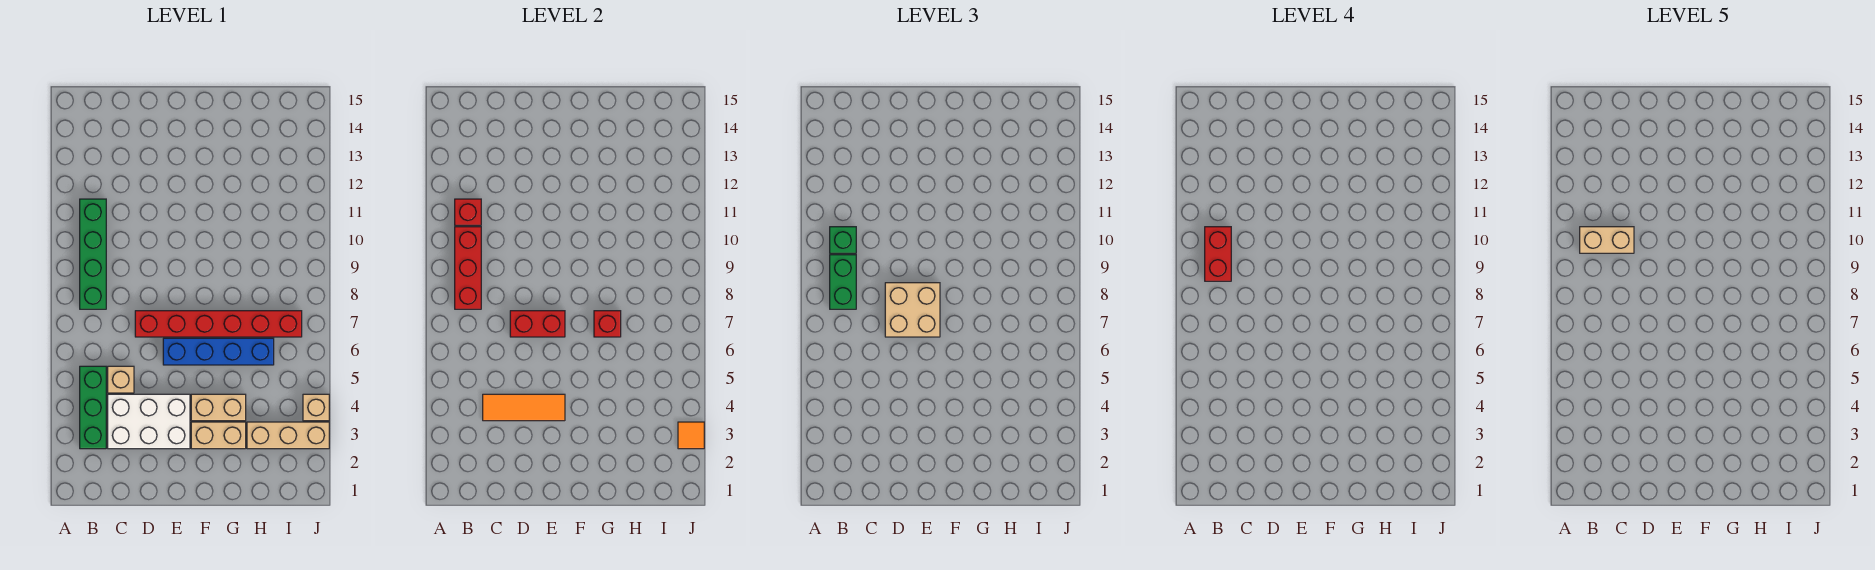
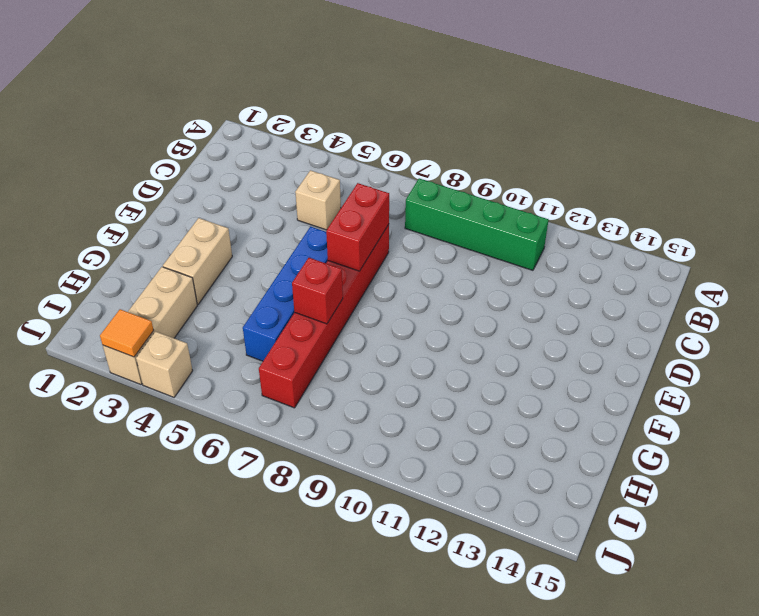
none -> green brick B3:B5 level 1
none -> white brick C3:E4 level 1
none -> tan brick F4:G4 level 1

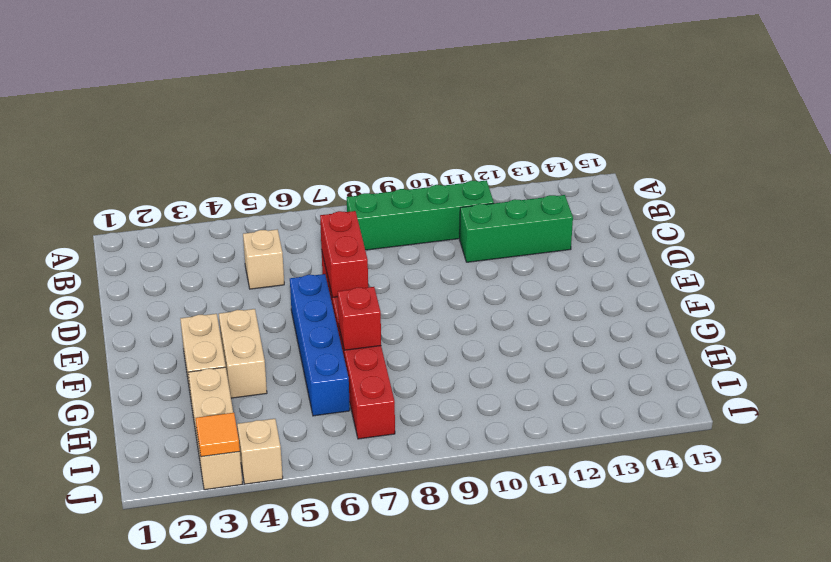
green brick C11:C13 level 1 -> green brick B3:B5 level 1
none -> white brick C3:E4 level 1
none -> red brick B8:B10 level 2
none -> red brick B11 level 2

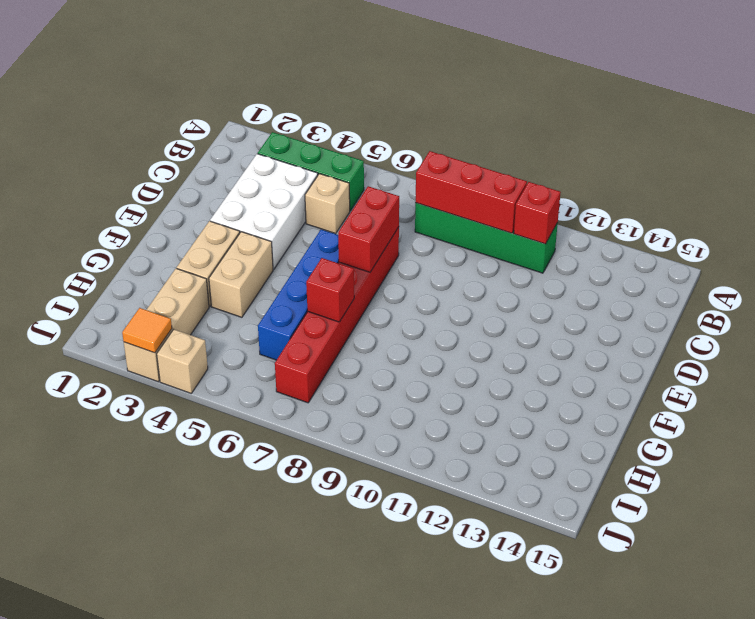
none -> orange tile C4:E4 level 2
none -> green brick B8:B9 level 3
none -> green brick B10 level 3

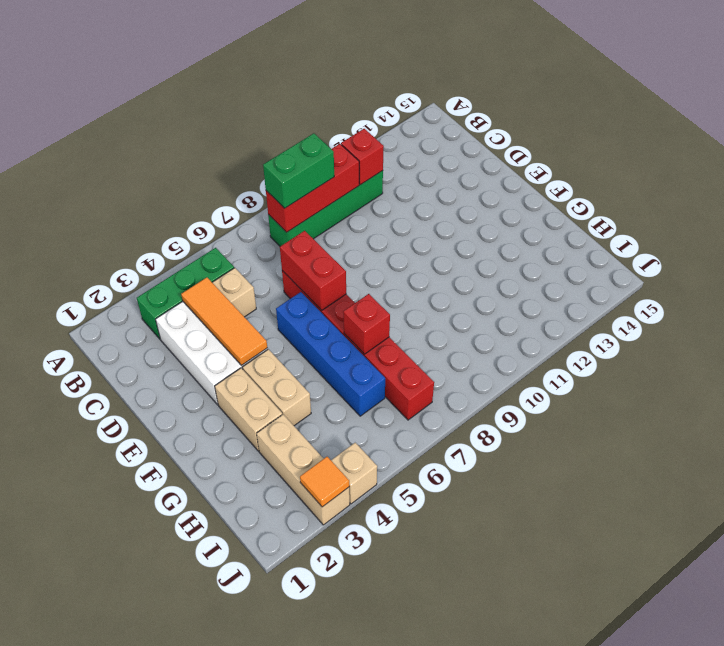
none -> green brick B10 level 3
none -> tan brick D7:E8 level 3
none -> red brick B9:B10 level 4

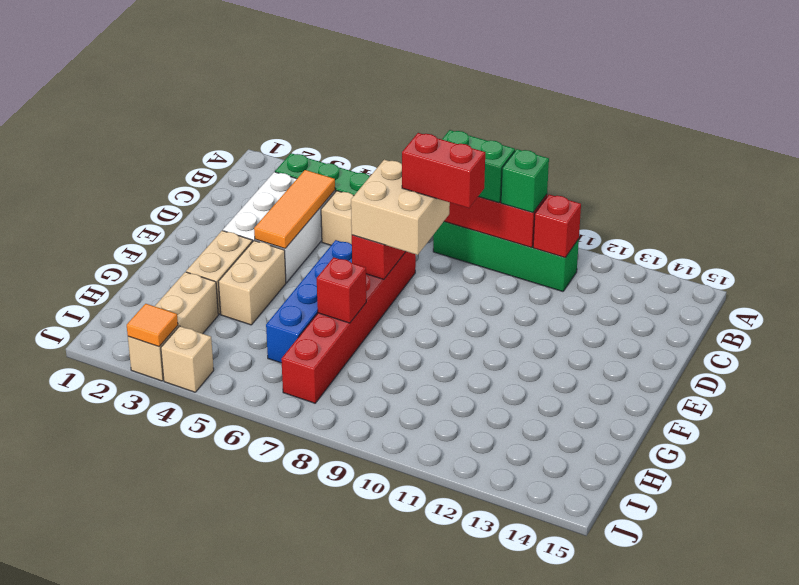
red brick D8:D9 level 4 -> red brick B9:B10 level 4
none -> tan brick B10:C10 level 5

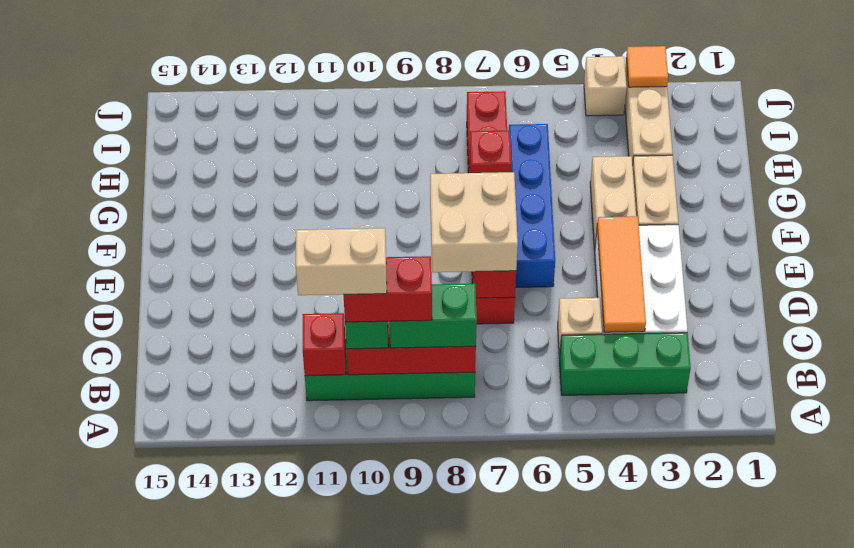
tan brick B10:B11 level 5 -> tan brick B10:C10 level 5

